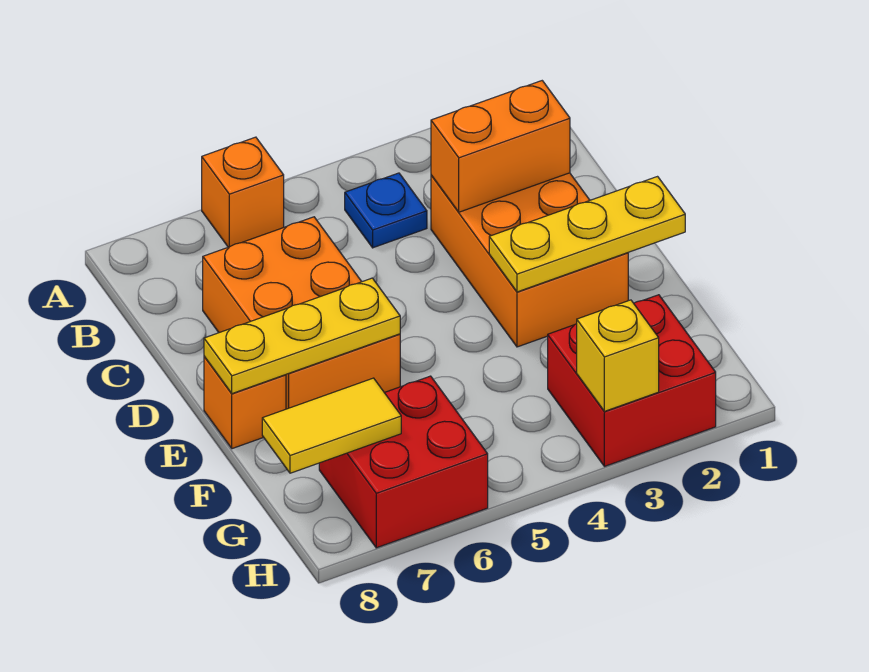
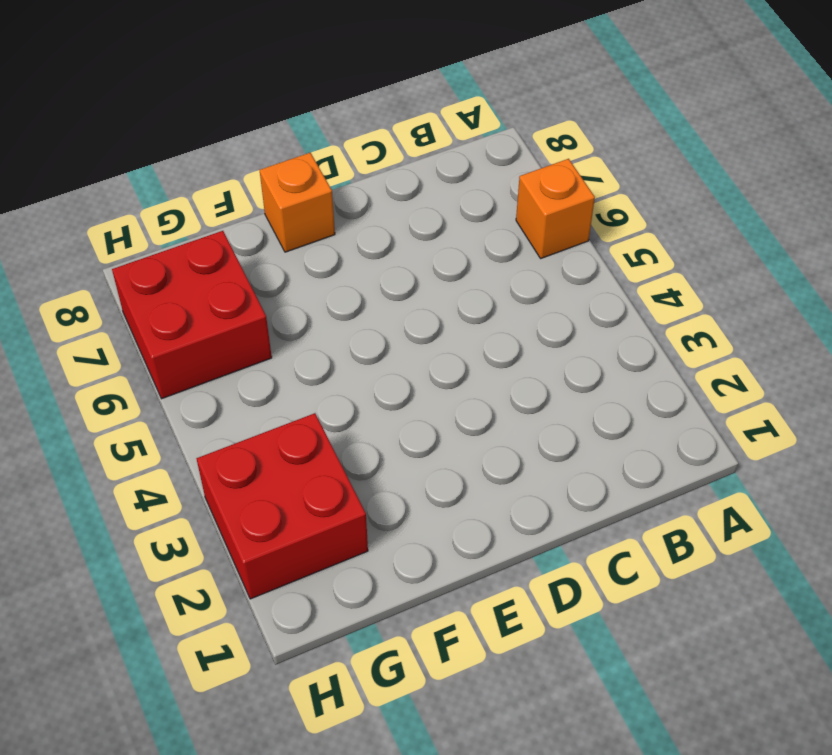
none -> blue plate B4 level 1
none -> orange brick C2:E3 level 1
none -> orange brick C6:E7 level 1

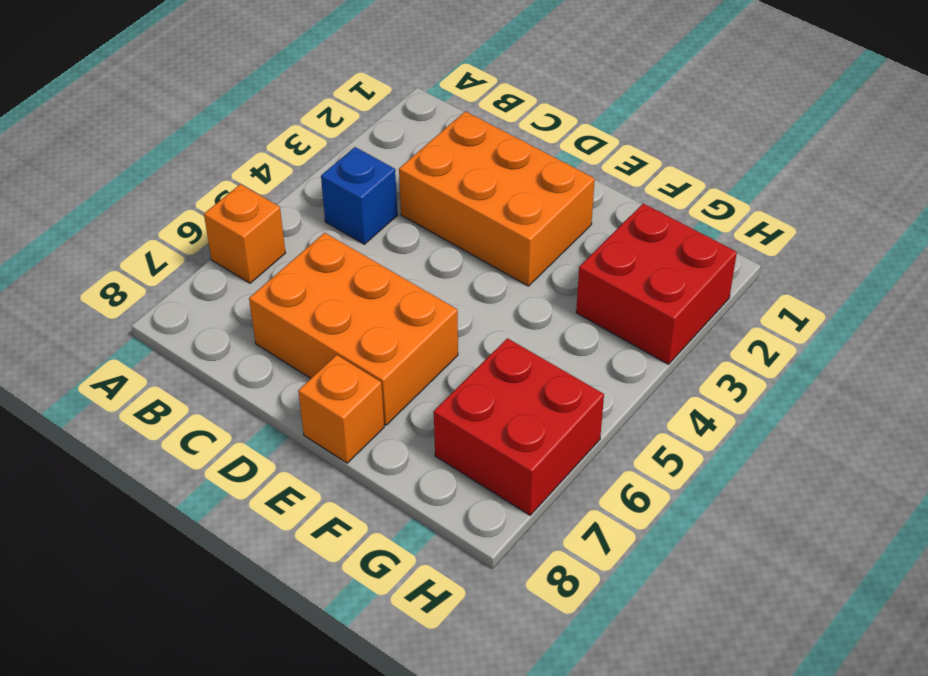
blue brick B4 level 1 -> blue plate B4 level 1
none -> orange brick C2:C3 level 2
none -> yellow plate E1:E3 level 2
none -> yellow plate E6:E8 level 2

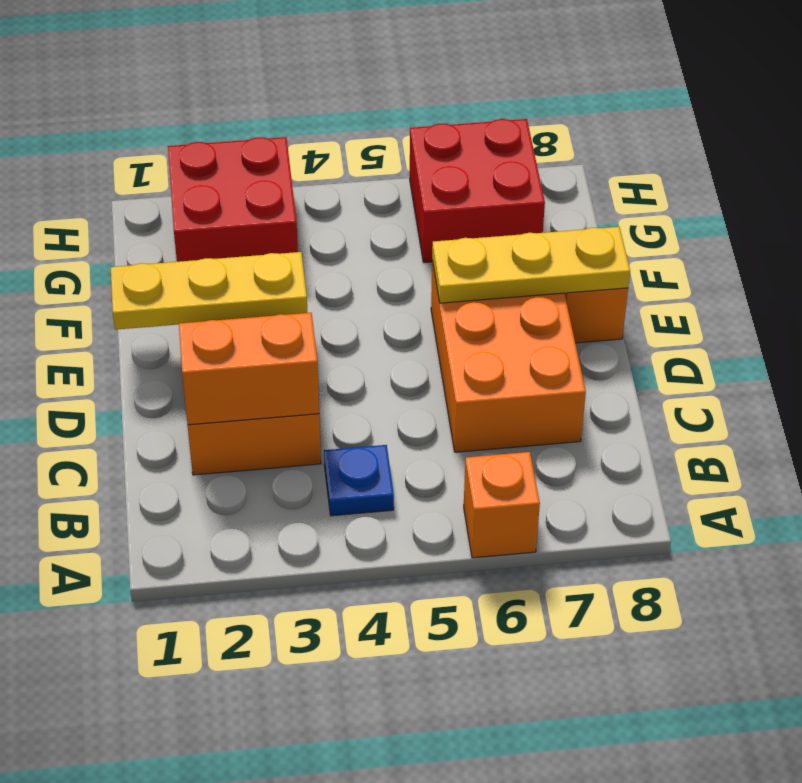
none -> yellow tile G7:G8 level 2
none -> yellow brick H3 level 2

